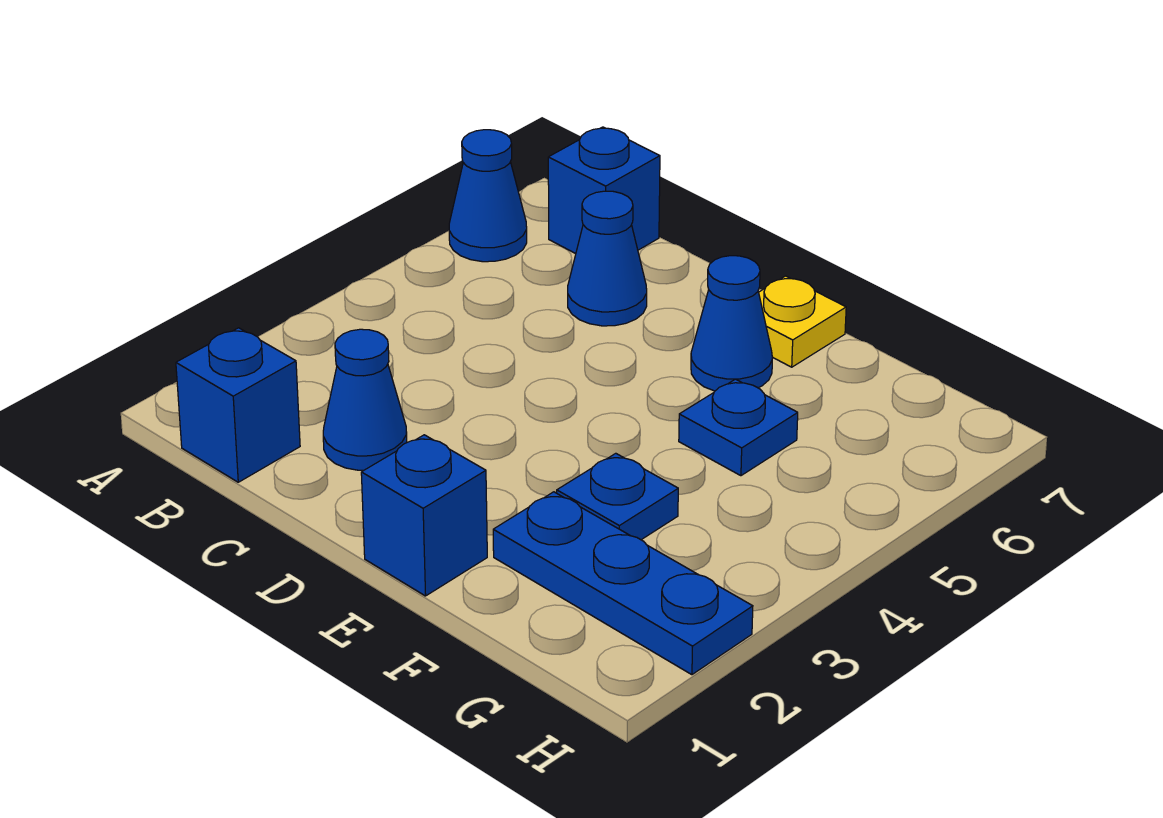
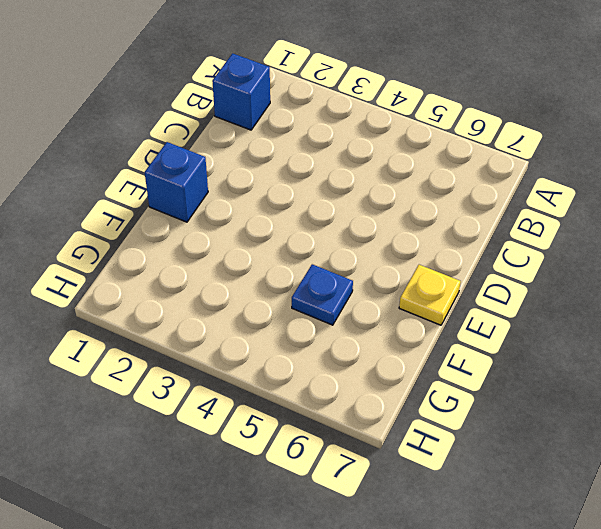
none -> blue cone A6 level 1
none -> blue brick B7 level 1

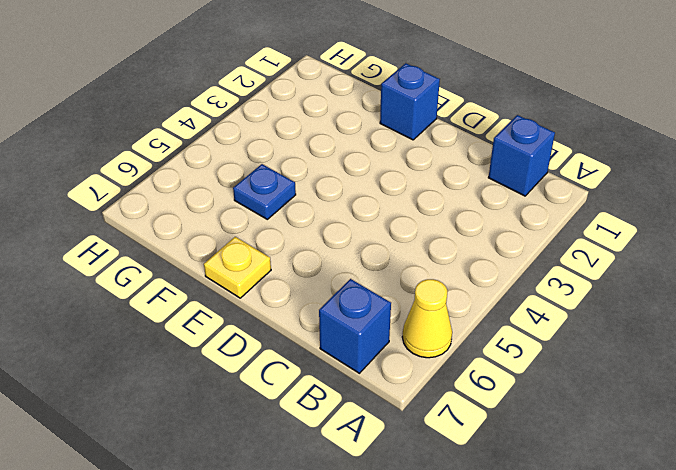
yellow cone A6 level 1 -> blue cone A6 level 1
none -> blue cone C2 level 1
none -> blue cone C6 level 1

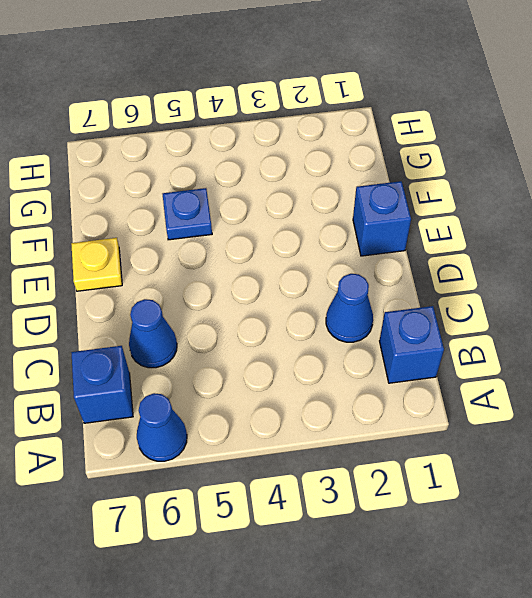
none -> blue cone E6 level 1
none -> blue plate F2:H2 level 1

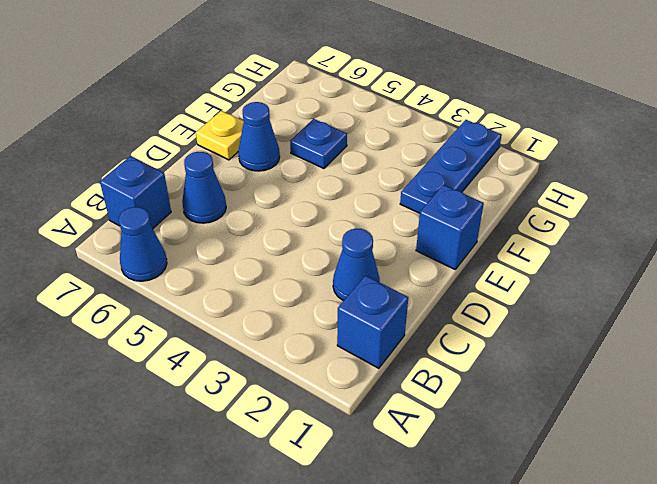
none -> blue plate F3 level 1

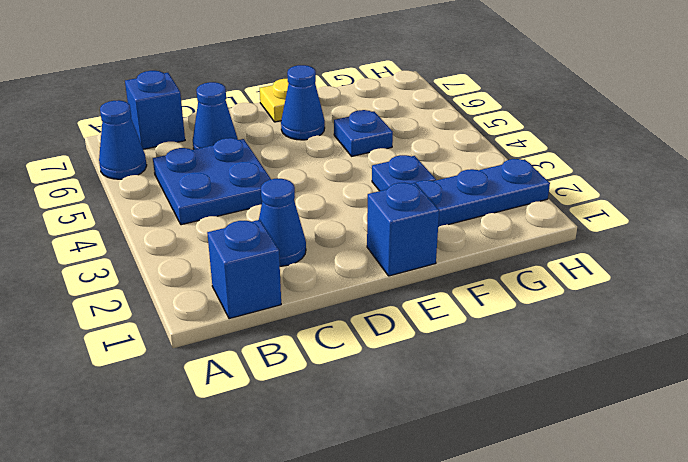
blue plate B4:C5 level 1 -> none

